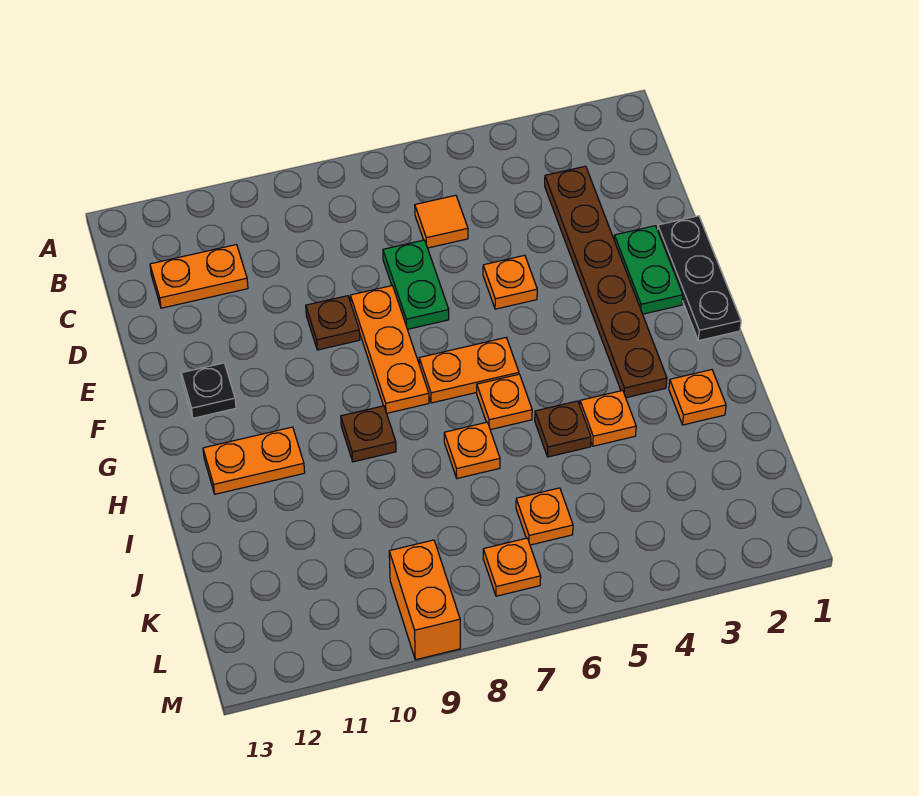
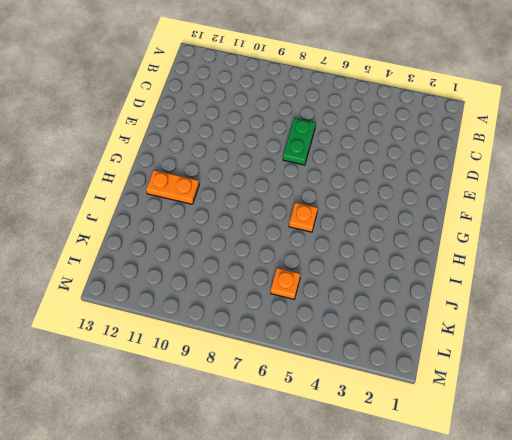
none -> brown plate C3:H3 level 1
none -> orange tile C6 level 1
none -> orange plate C11:C12 level 1

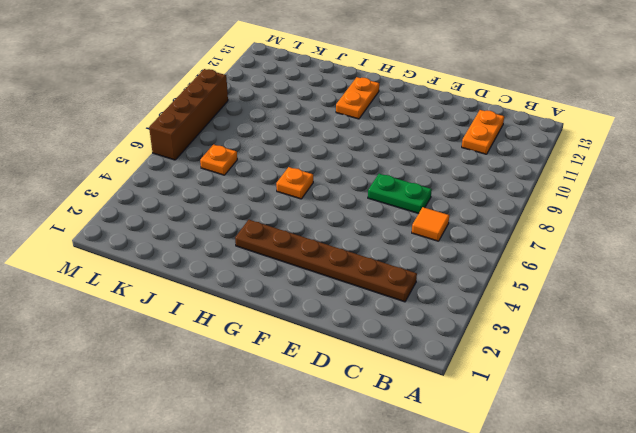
brown brick M6:M9 level 1 -> orange brick L9:M9 level 1
none -> black plate E1:G1 level 1
none -> green plate E2:F2 level 1
none -> orange plate E5 level 1

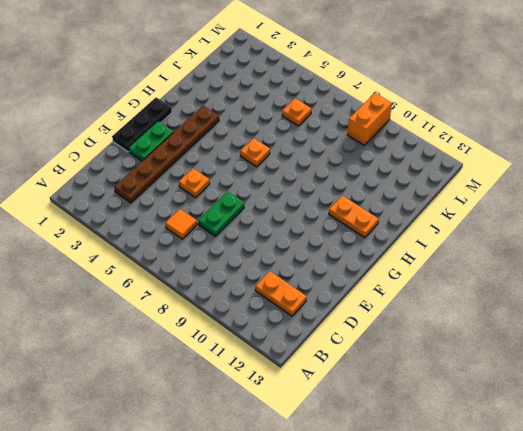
none -> orange plate E8:G8 level 1
none -> brown plate E9 level 1
none -> black plate F12 level 1

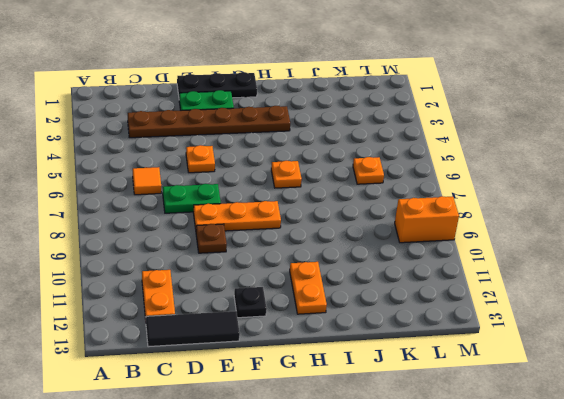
black tile C13:E13 level 1 -> none
none -> orange plate G6:G7 level 1
none -> brown plate H9 level 1
none -> orange plate I2 level 1

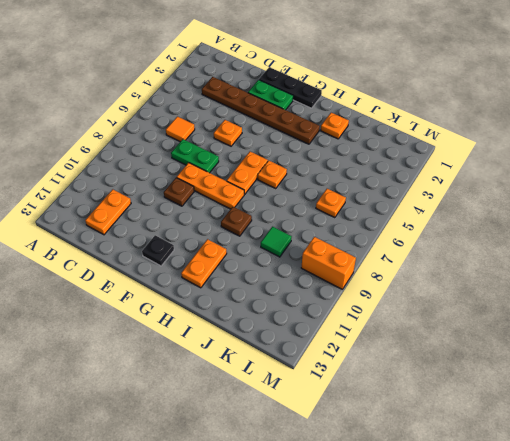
green tile J9 level 1 -> none
none -> orange plate I4 level 1
none -> brown plate I5 level 1
none -> orange plate I7 level 1

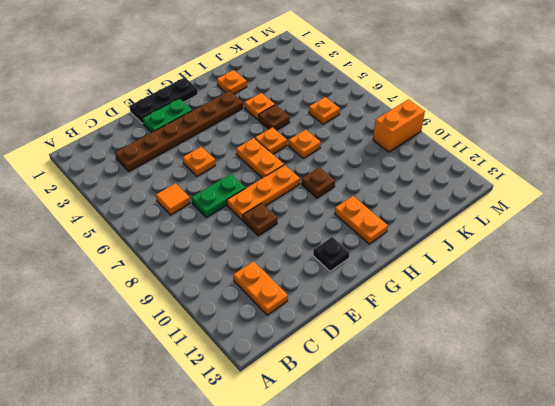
none -> orange plate L7 level 1

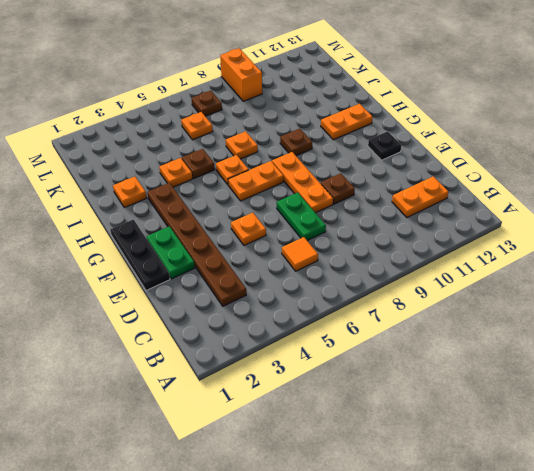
brown plate L7 level 1 -> orange plate L7 level 1

